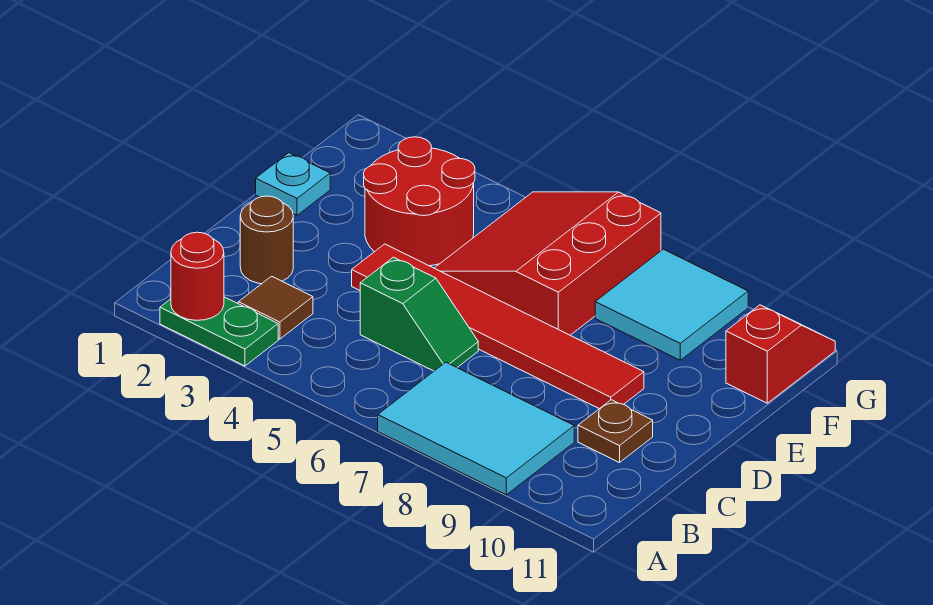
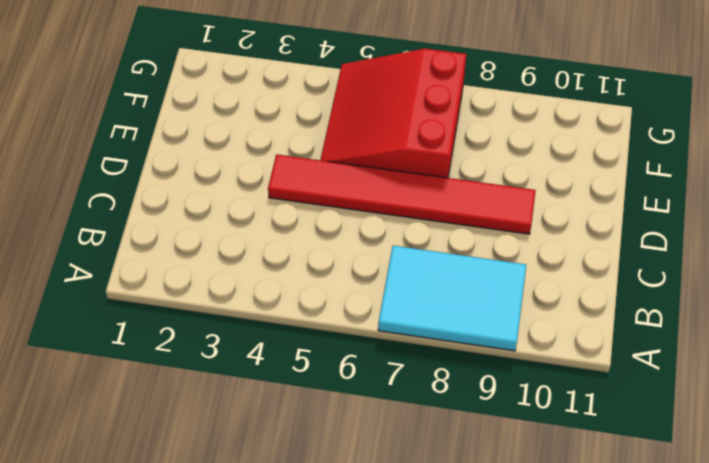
none -> green plate A2:A3 level 1
none -> brown tile B3 level 1
none -> brown round brick C2 level 1

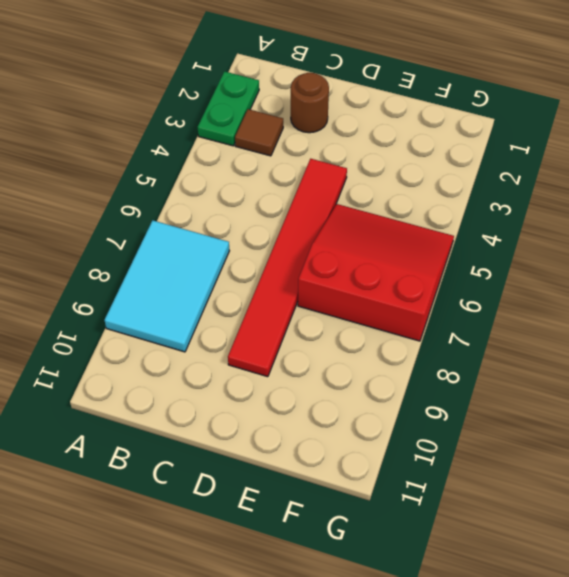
none -> green slope C5:C6 level 1 top 5
none -> brown plate C10 level 1
none -> cyan plate E1 level 1

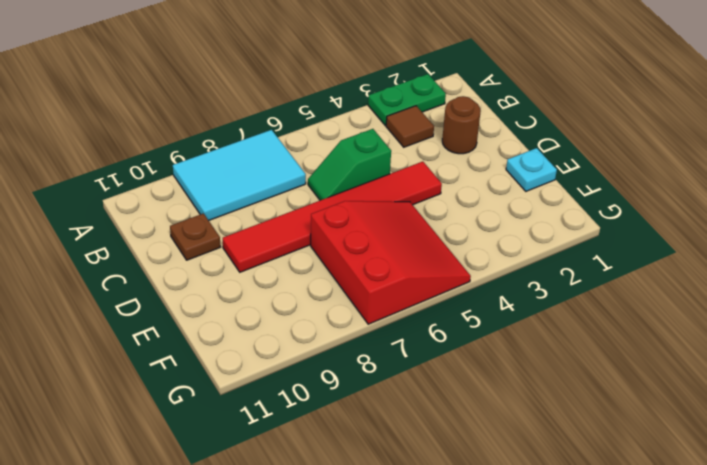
none -> red round brick E3:F4 level 1
none -> cyan tile F8:G9 level 1
none -> red slope F11:G11 level 1 top F

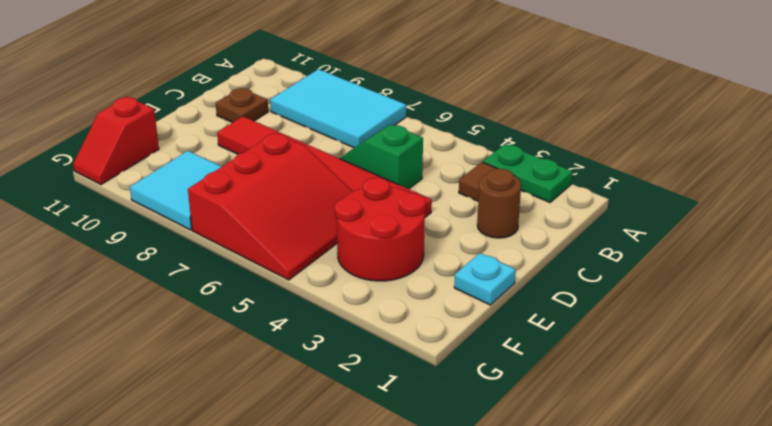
none -> red round brick A2 level 2

